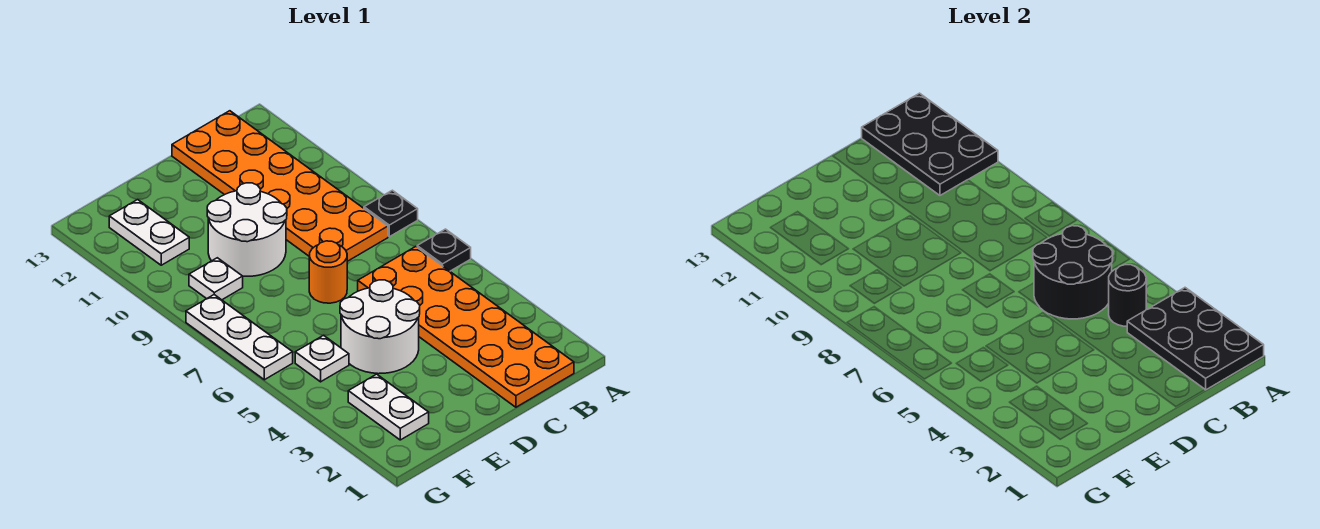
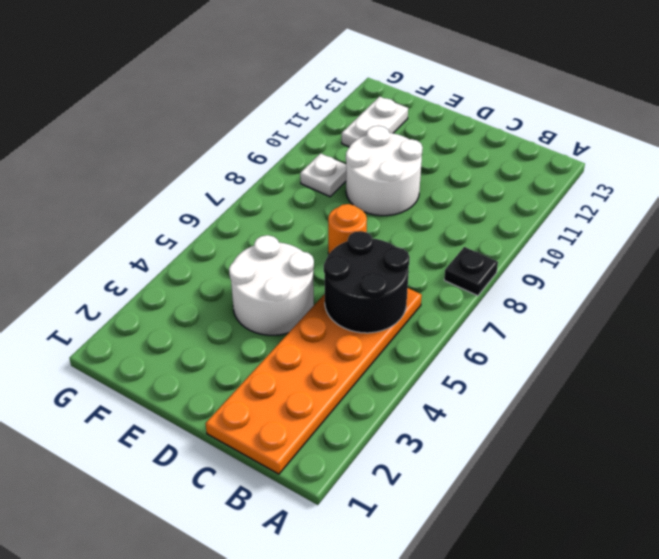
none -> black plate A6 level 1
none -> orange plate B8:C13 level 1
none -> white plate F2:F3 level 1

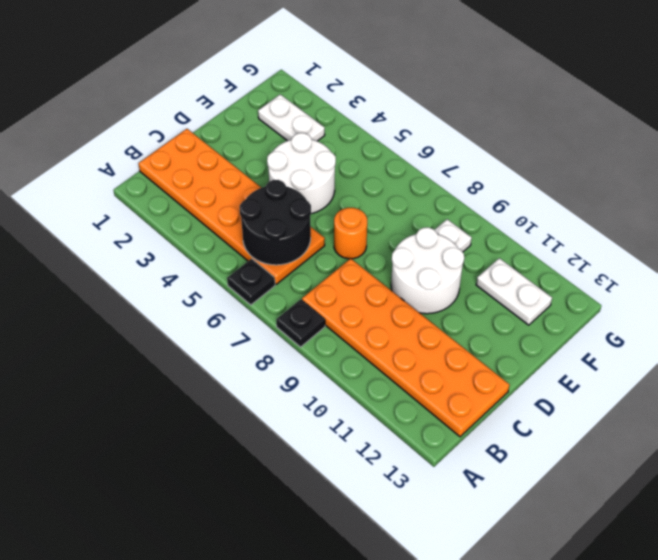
none -> white plate F5 level 1
none -> white plate G6:G8 level 1
none -> black plate A1:B3 level 2

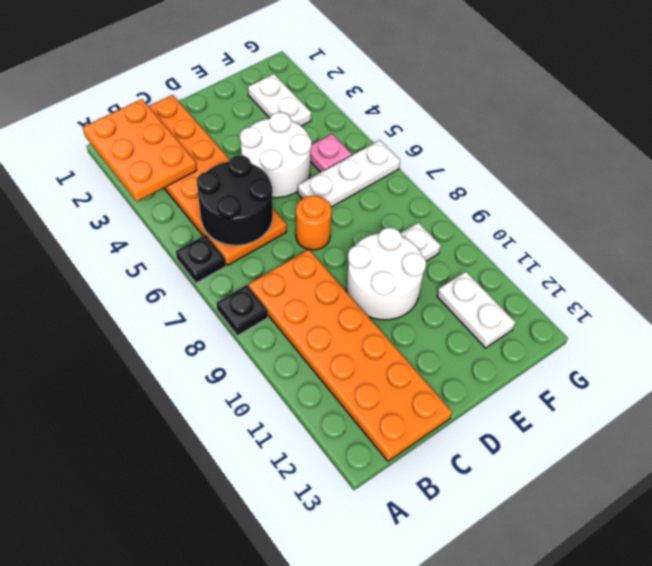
orange plate A1:B3 level 2 -> black plate A1:B3 level 2
white plate E6:G6 level 1 -> white plate G6:G8 level 1
pink plate F5 level 1 -> white plate F5 level 1
none -> black plate A11:B13 level 2
none -> black round brick B4 level 2

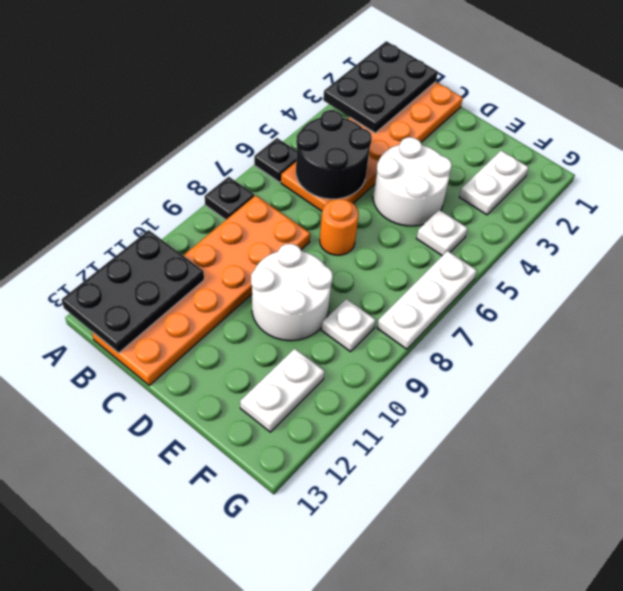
none -> black round brick B4 level 2

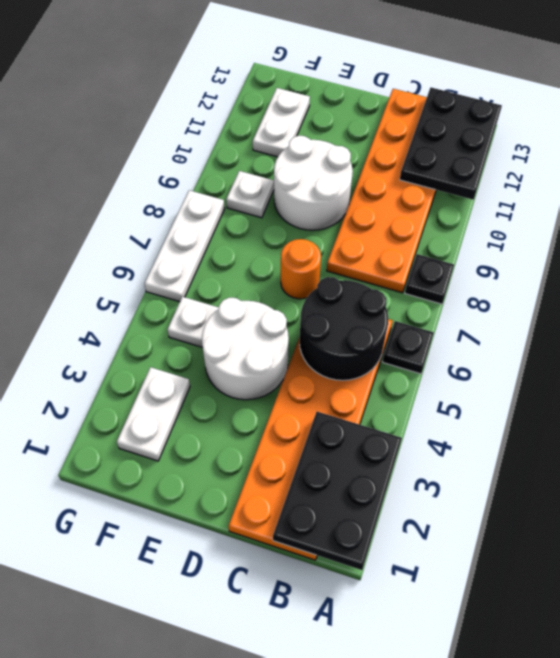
none -> black round brick B4 level 2

